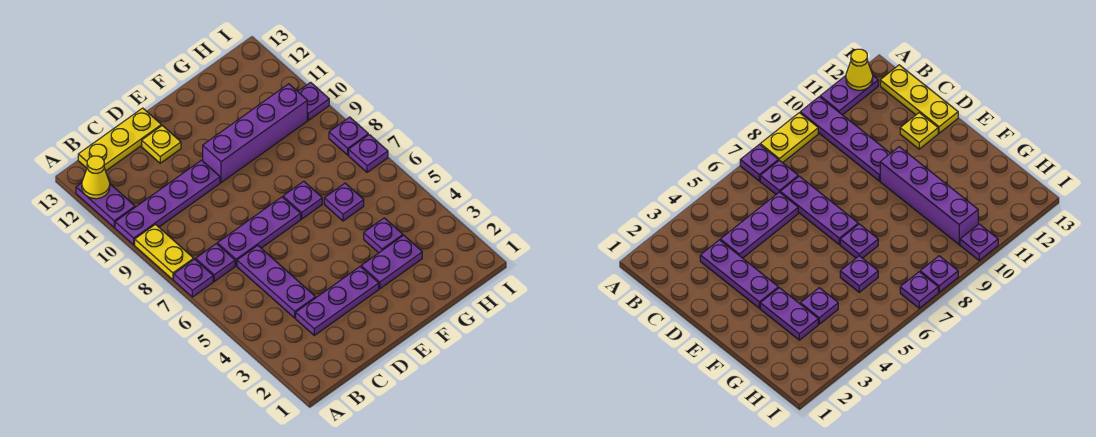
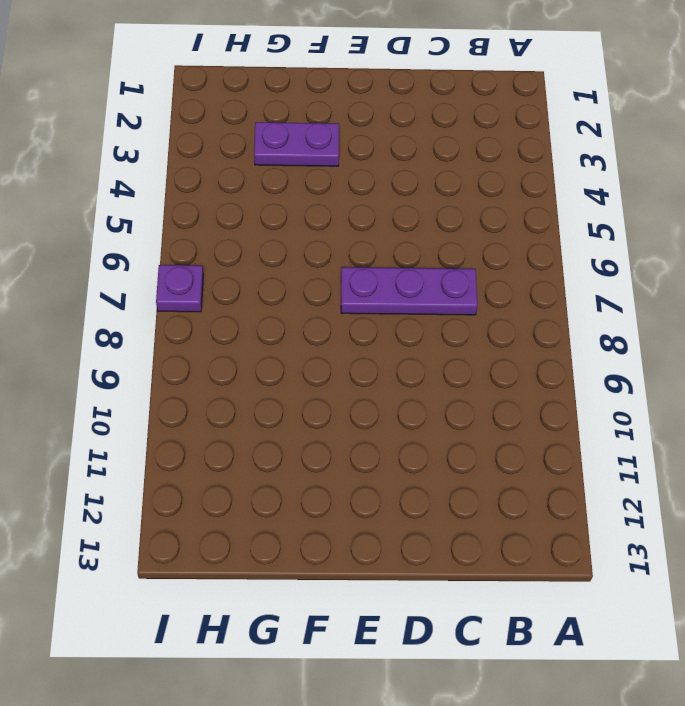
none -> purple plate A7 level 1
none -> yellow plate A8:A9 level 1
none -> purple plate A10:D10 level 1

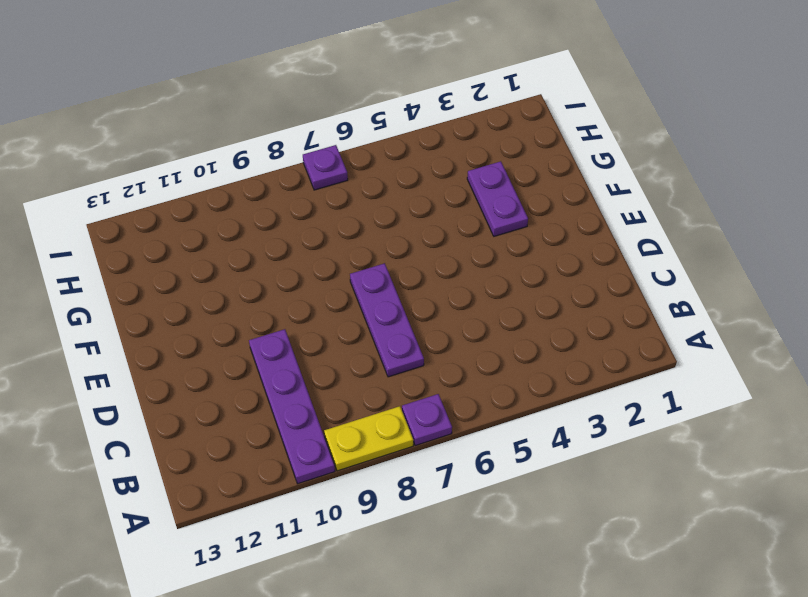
none -> purple plate A11:A12 level 1
none -> purple plate B7 level 1
none -> yellow plate B13:D13 level 1

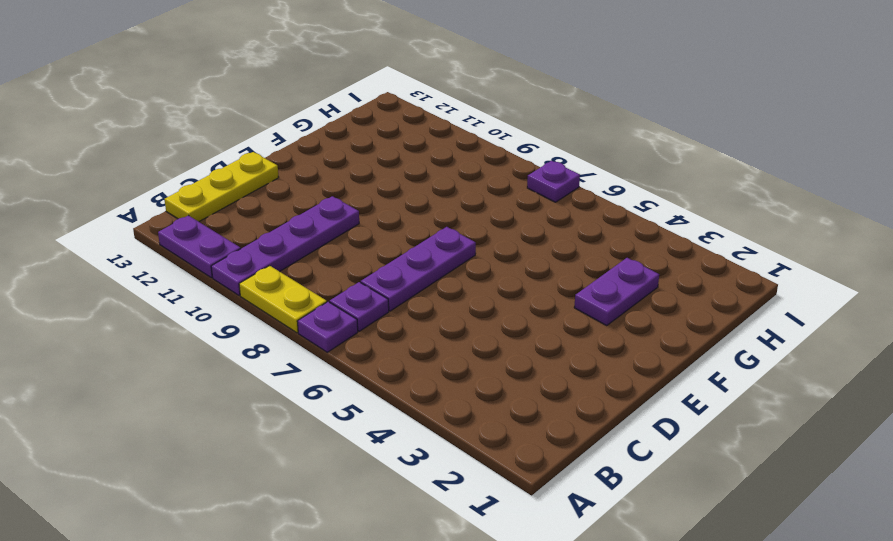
none -> purple plate C3:E3 level 1
none -> purple plate C4:C6 level 1
none -> yellow plate D12 level 1

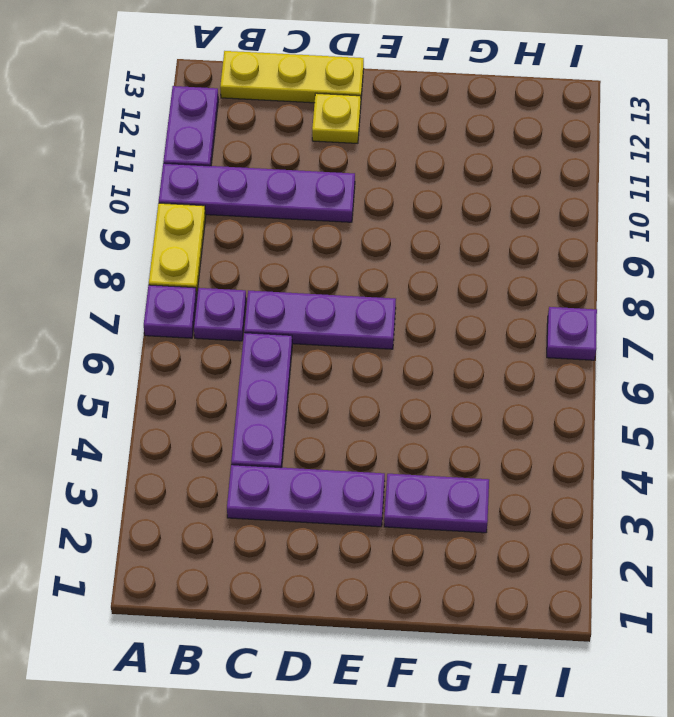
none -> purple brick E10:H10 level 1
none -> purple plate F7 level 1
none -> purple plate G4 level 1

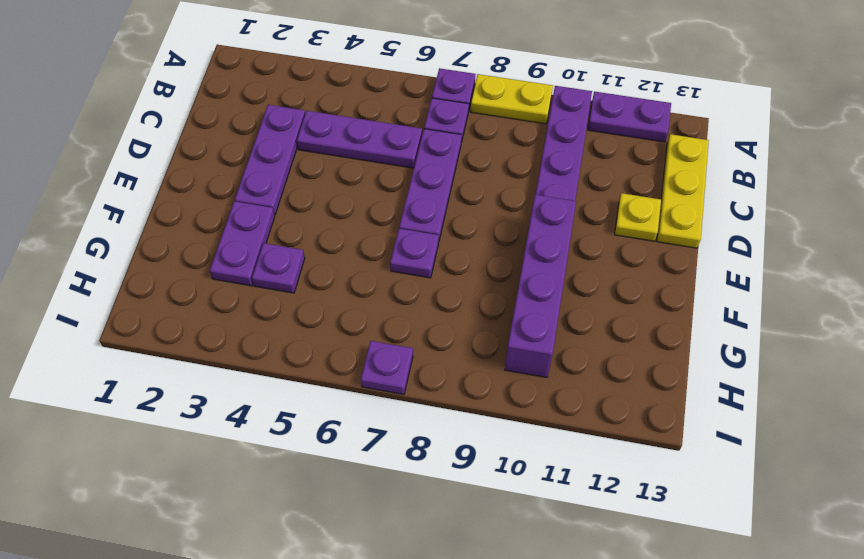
none -> purple plate G6 level 1
none -> purple plate I8 level 1
none -> purple plate I10 level 1

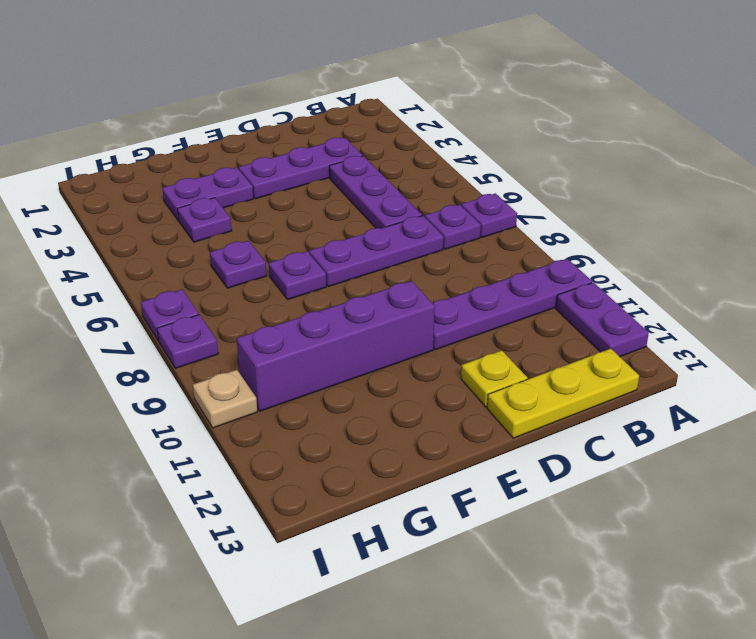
tan plate I10 level 1 -> purple plate I10 level 1
none -> yellow plate A8:A9 level 1
none -> yellow cone A12 level 2

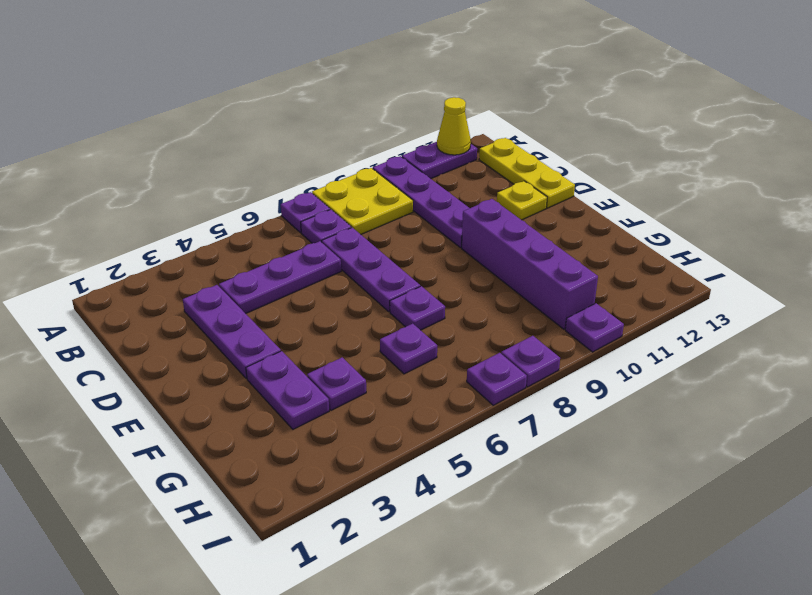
yellow plate A8:B9 level 1 -> yellow plate A8:A9 level 1

